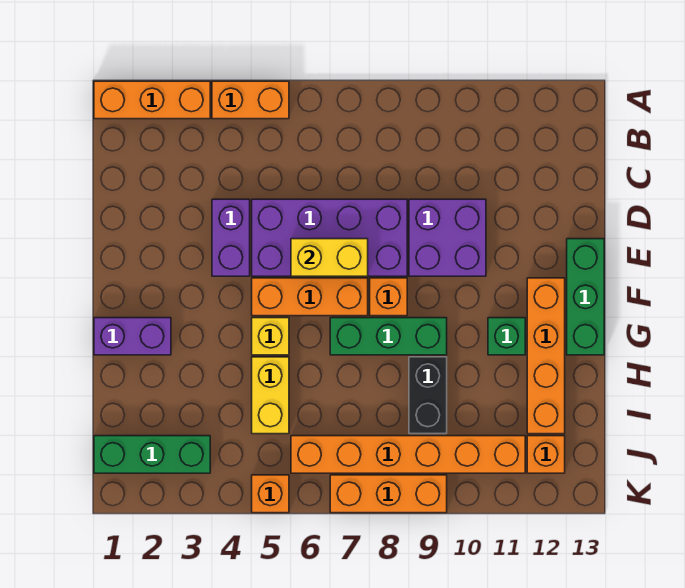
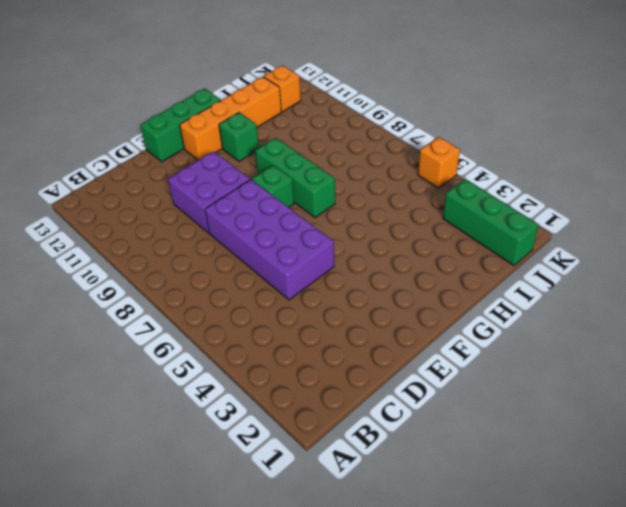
green brick F8 level 1 -> orange brick F8 level 1
none -> orange brick A1:A3 level 1
none -> orange brick A4:A5 level 1
none -> purple brick D4:E4 level 1

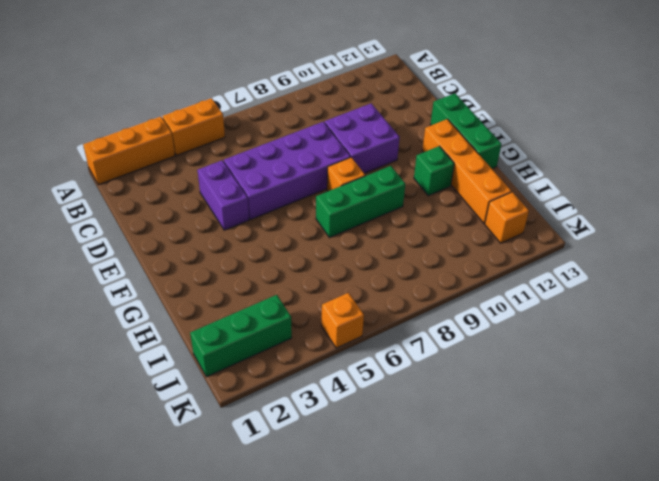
none -> orange brick F5:F7 level 1
none -> purple brick G1:G2 level 1
none -> yellow brick G5 level 1

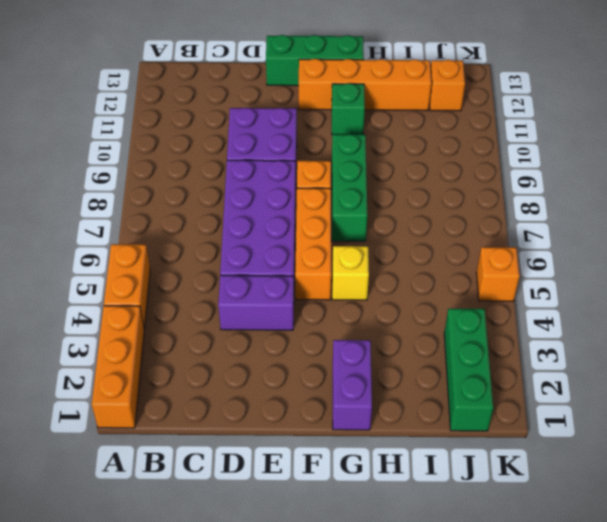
none -> yellow brick H5:I5 level 1
none -> black brick H9:I9 level 1
none -> orange brick J6:J11 level 1

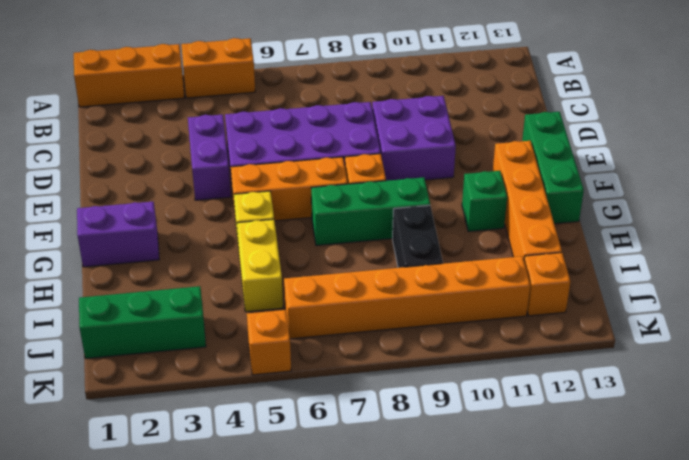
none -> orange brick K7:K9 level 1
none -> yellow brick E6:E7 level 2

